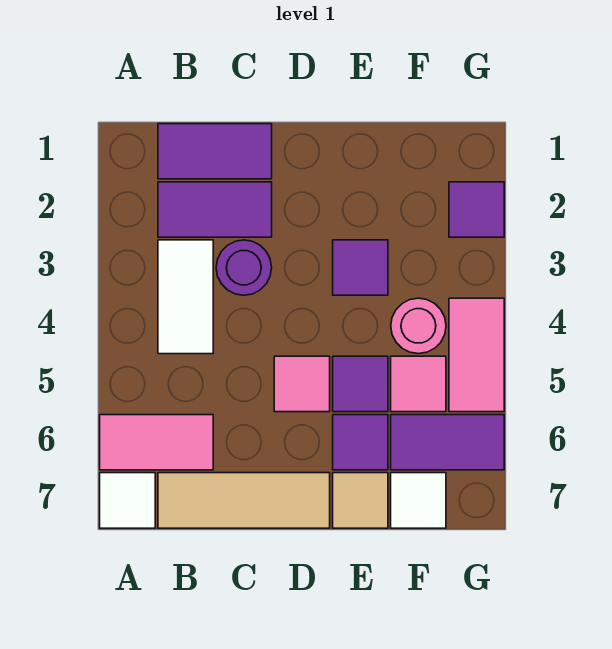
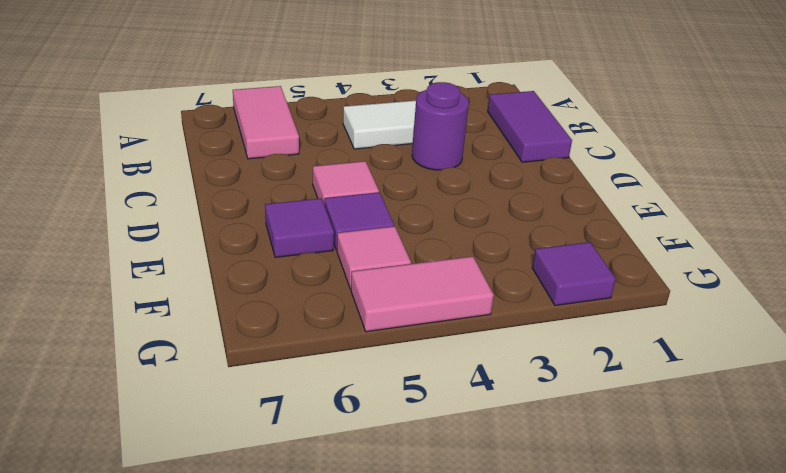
none -> white tile A7 level 1
none -> purple tile B2:C2 level 1
none -> tan tile B7:D7 level 1

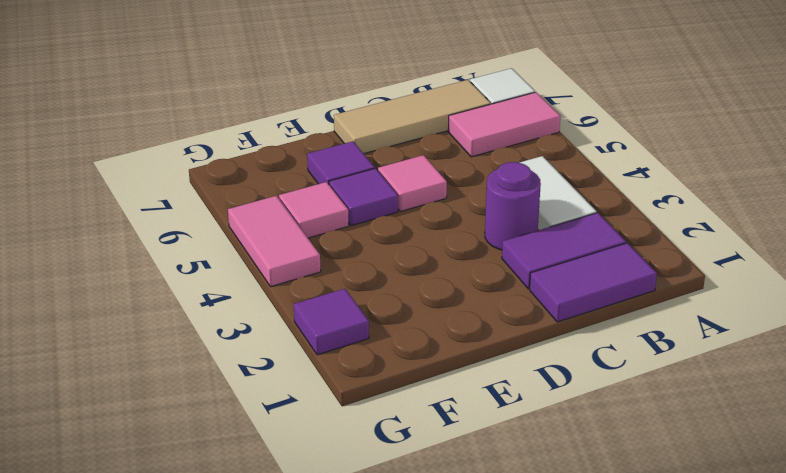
none -> purple tile E3 level 1
none -> tan tile E7 level 1
none -> pink round brick F4 level 1

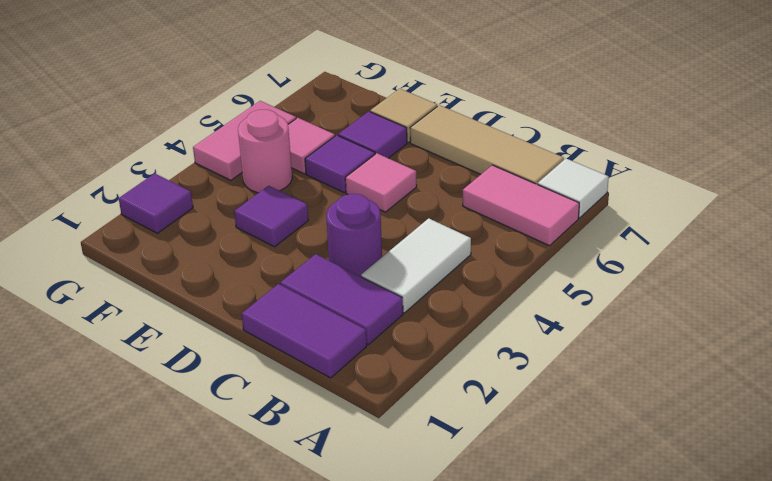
none -> purple tile F6:G6 level 1
none -> white tile F7 level 1

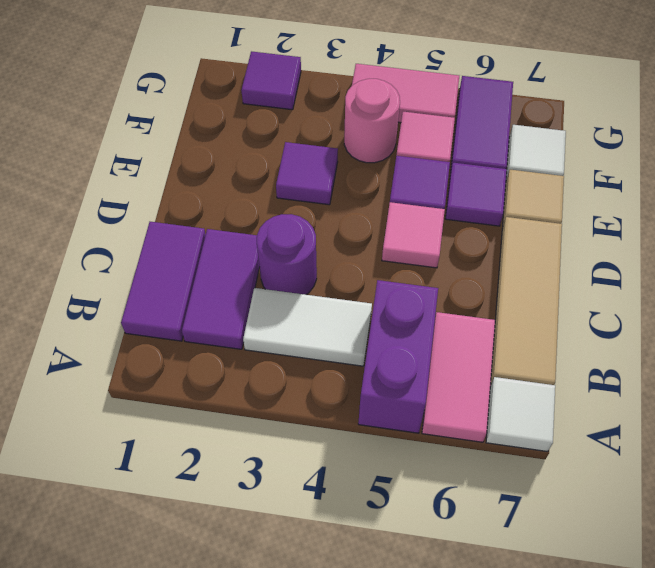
purple brick A5:B5 level 1 -> none

